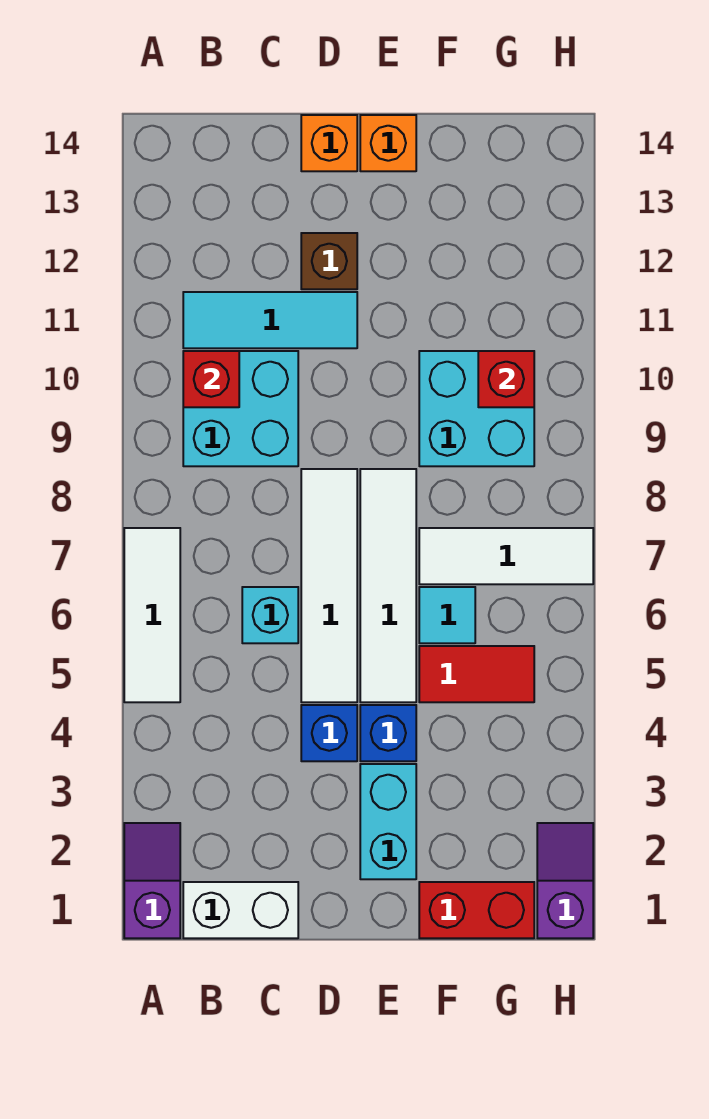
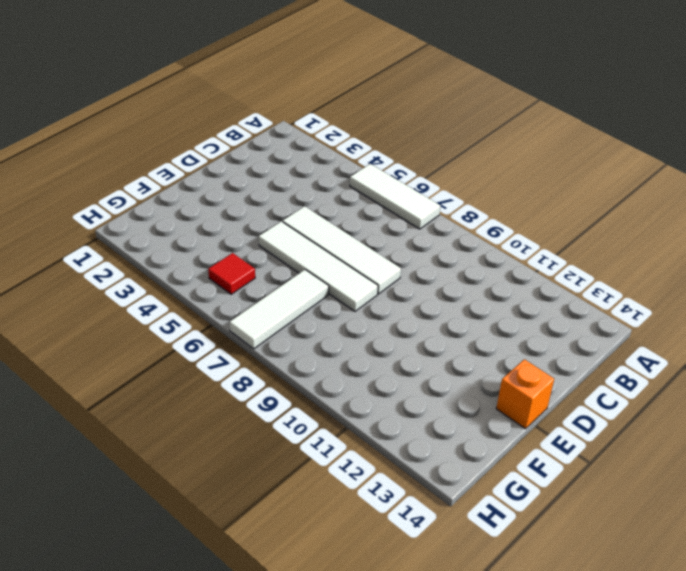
red tile G5 level 1 -> red tile F5:G5 level 1
none -> purple slope A1:A2 level 1 top 1
none -> white brick B1:C1 level 1
none -> cyan brick B9:C10 level 1

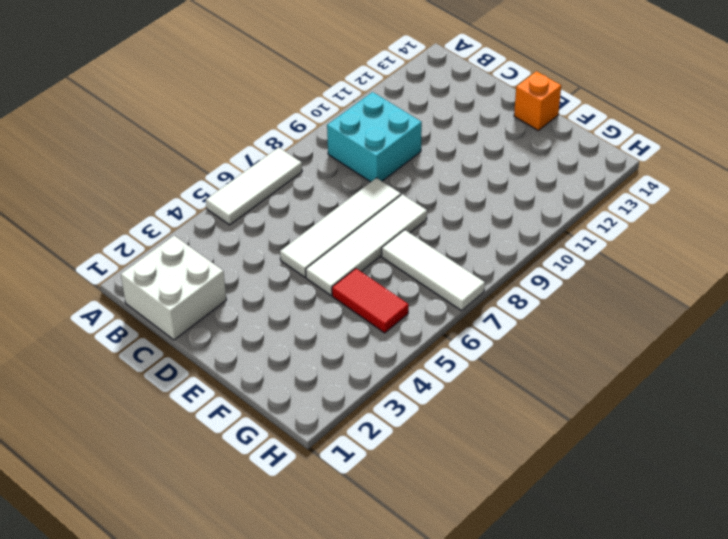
white brick B1:C2 level 1 -> white brick B1:C1 level 1
none -> purple slope A1:A2 level 1 top 1
none -> cyan tile B11:D11 level 1
none -> cyan brick C6 level 1

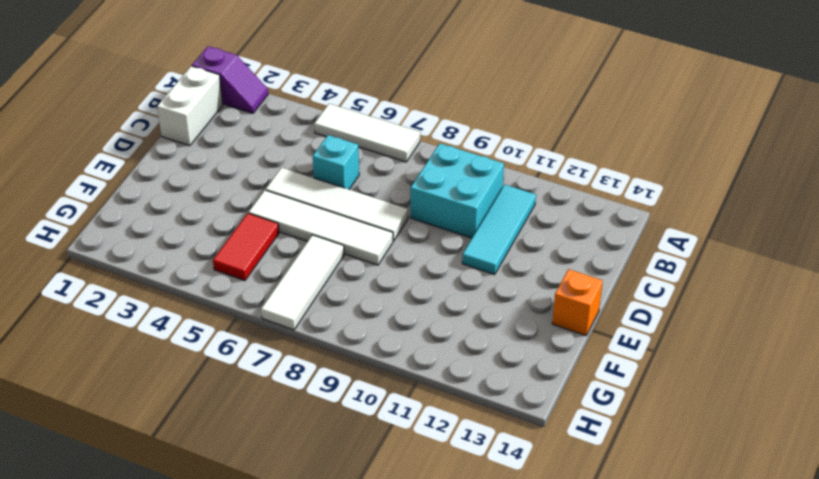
none -> blue brick D4 level 1
none -> brown brick D12 level 1
none -> orange brick D14 level 1

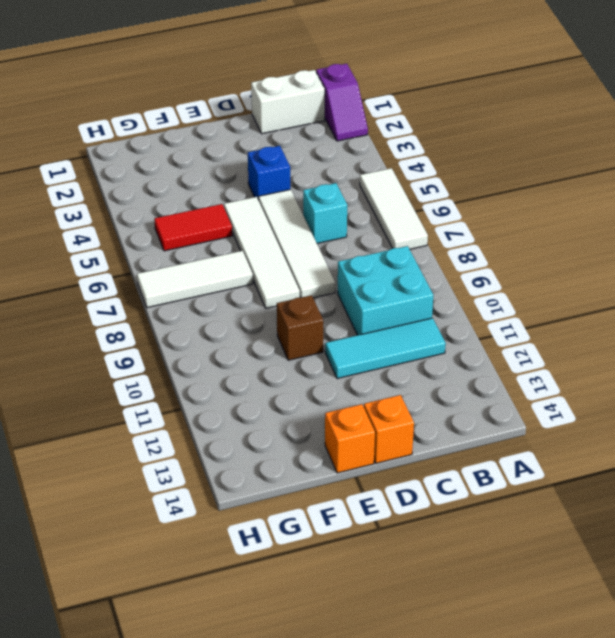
brown brick E10 level 1 -> brown brick D12 level 1
none -> cyan brick E2:E3 level 1
none -> blue brick E4 level 1
none -> red brick F1:G1 level 1

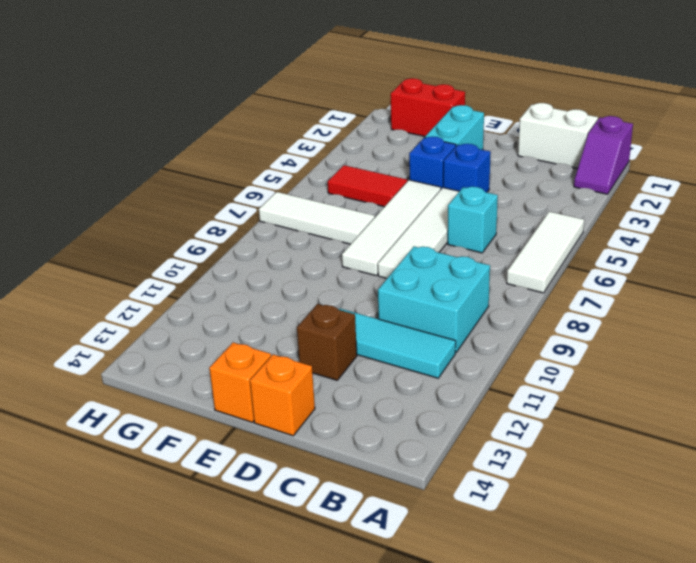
none -> cyan tile F6 level 1
none -> cyan brick F9:G10 level 1
none -> purple slope H1:H2 level 1 top 1

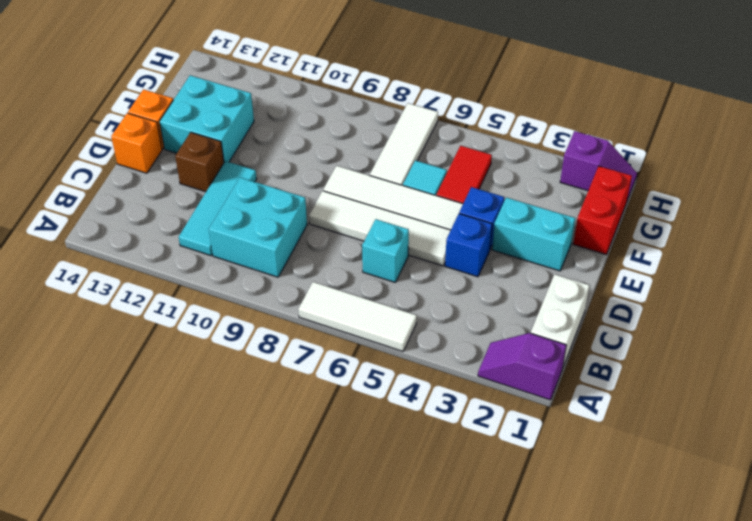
cyan brick E12:F13 level 1 -> cyan brick F9:G10 level 1
purple slope H1:H2 level 1 top 2 -> purple slope H1:H2 level 1 top 1
none -> red brick B10 level 2
none -> red brick G10 level 2

